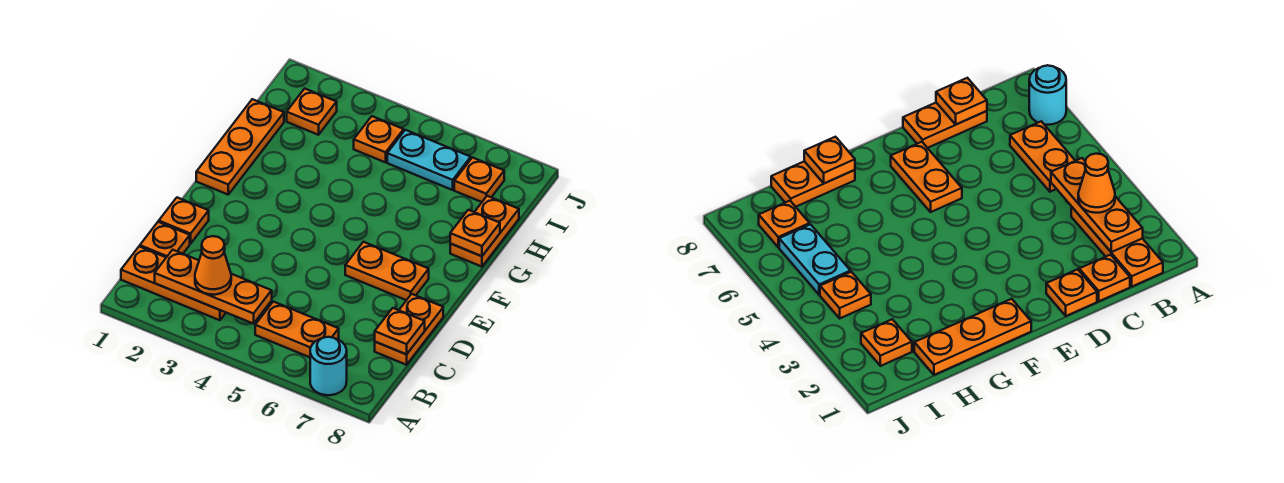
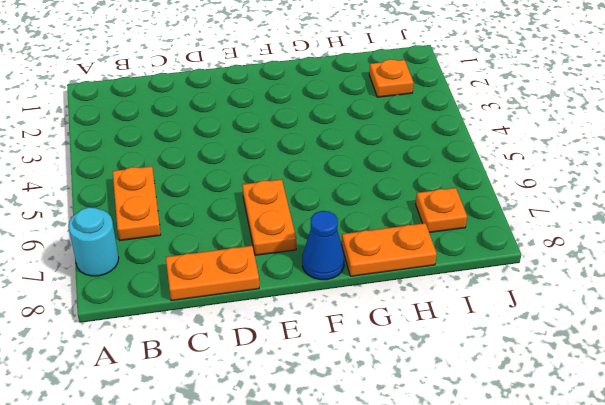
blue cone F8 level 1 -> none
none -> orange plate B1:B3 level 1
none -> orange plate C1 level 1
none -> orange plate D1 level 1

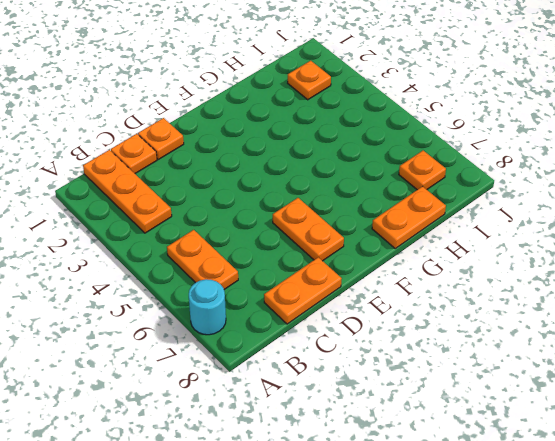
none -> orange plate F1:H1 level 1
none -> orange plate I4 level 1
none -> cyan plate I5:I6 level 1

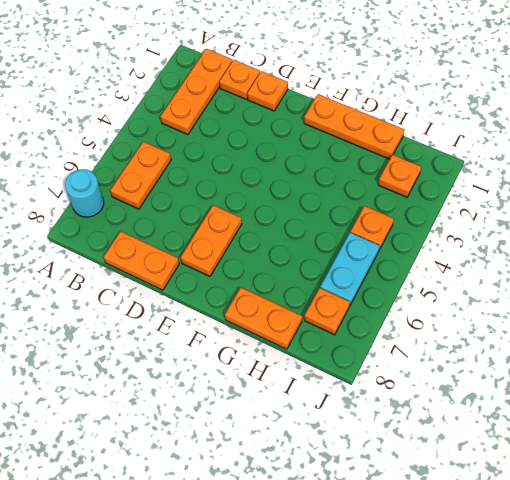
none -> orange plate B2:B4 level 2
none -> orange plate C8 level 2
none -> orange plate G8 level 2

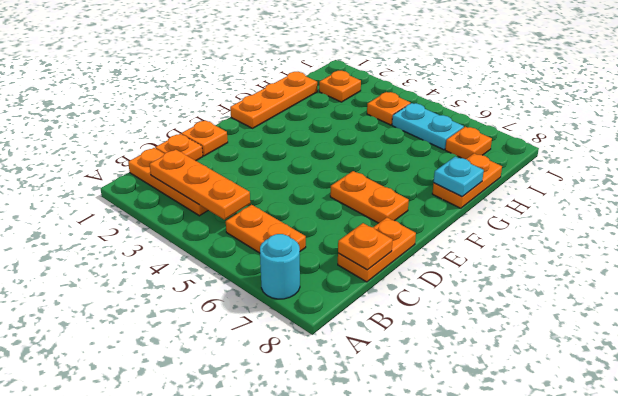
cyan plate G8 level 2 -> orange plate G8 level 2
none -> orange cone B3 level 3

